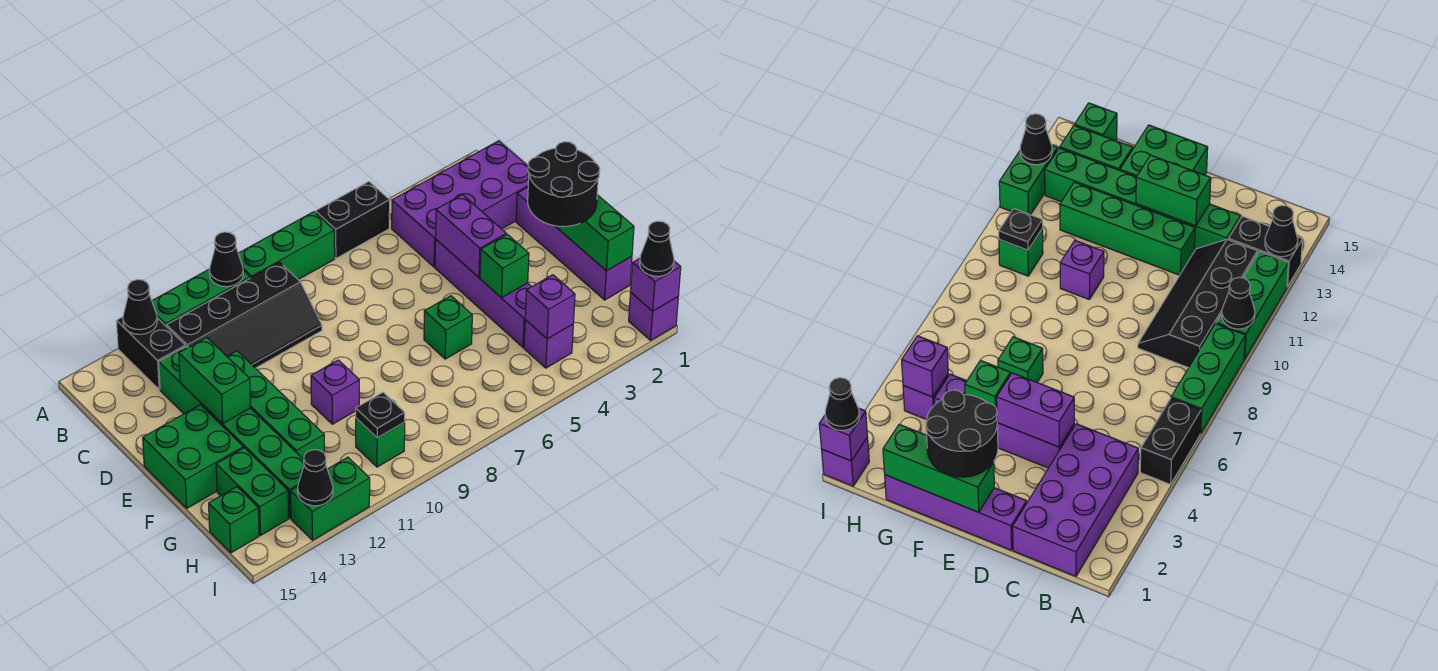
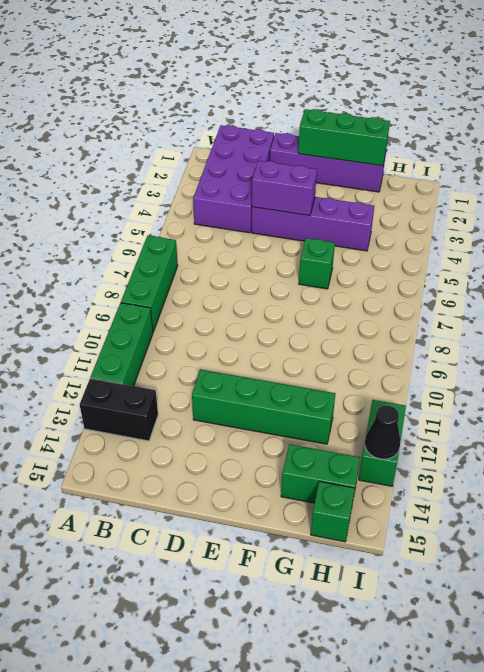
none -> black brick A5:A6 level 1
none -> black slope B9:C12 level 1 top B
none -> green brick C13:H13 level 1
none -> green brick E14:F15 level 1

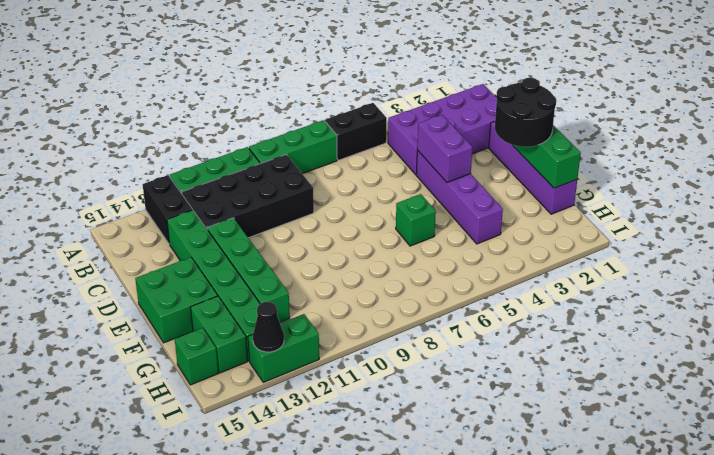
black brick B9:C12 level 1 -> black slope B9:C12 level 1 top B
none -> purple brick F10 level 1
none -> purple brick H4 level 1
none -> green brick H10 level 1
none -> purple brick I1 level 1

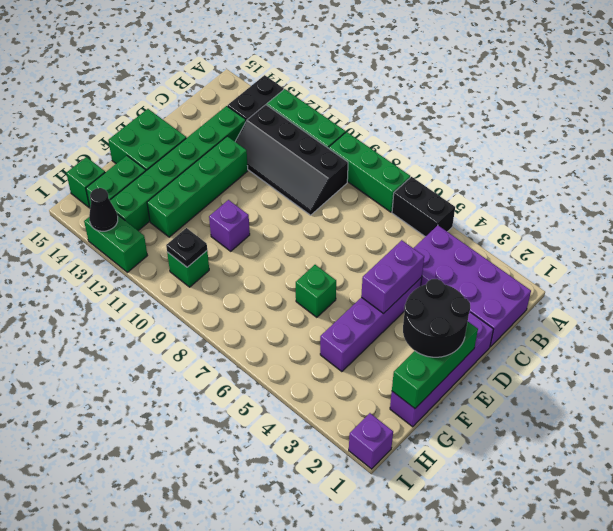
none -> purple brick H4 level 1
none -> black cone A10 level 2
none -> black cone A13 level 2
none -> green brick D13:E13 level 2

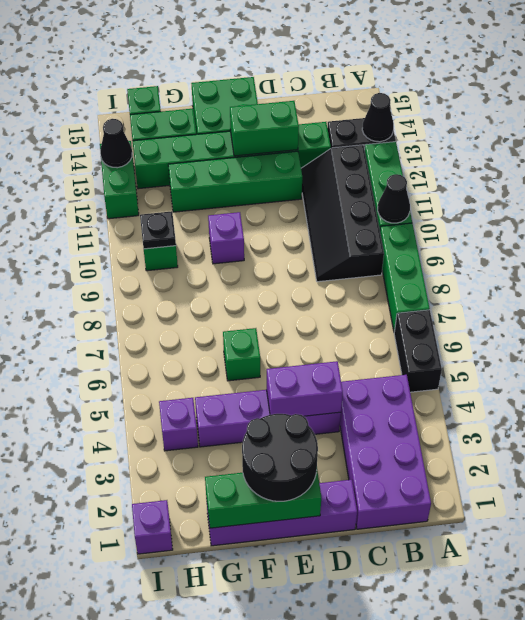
none -> green brick F4 level 2
none -> purple brick H4 level 2
none -> purple brick I1 level 2
none -> black cone I1 level 3

